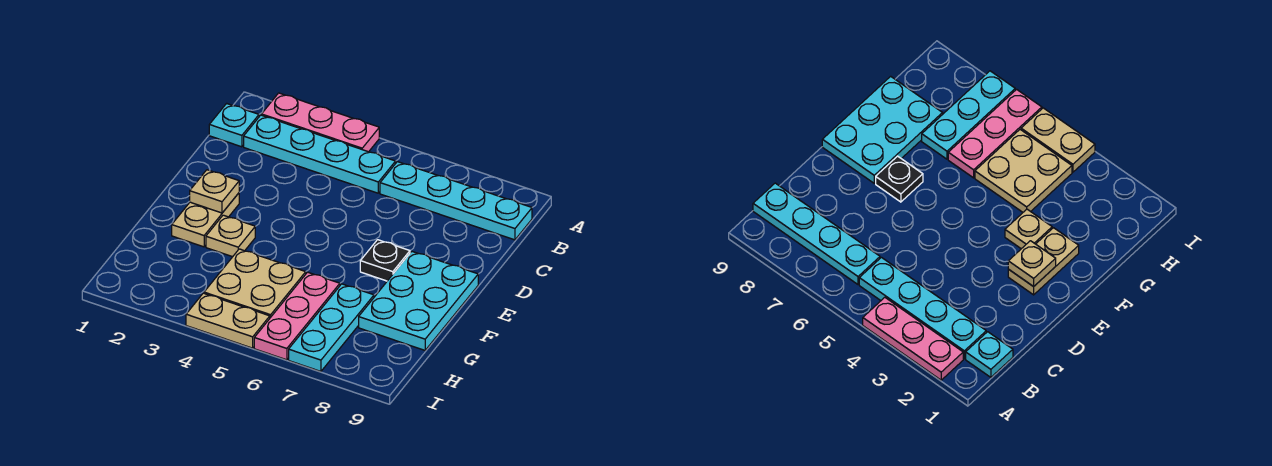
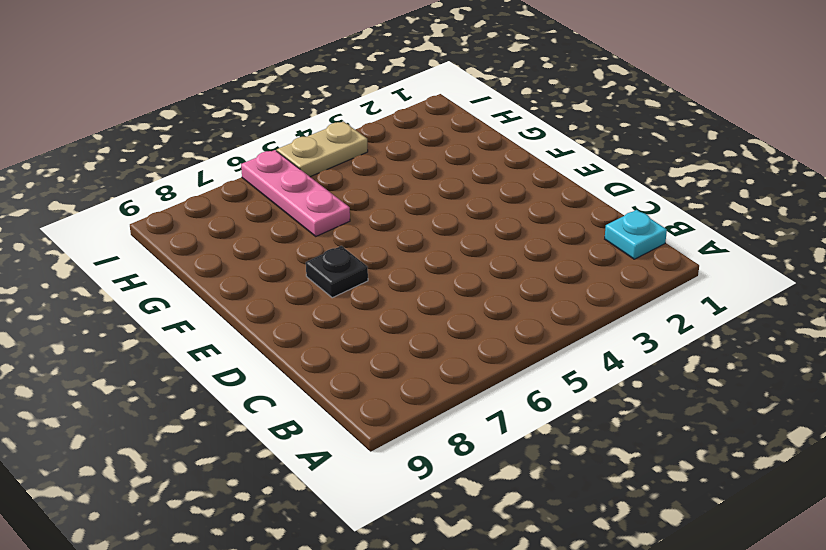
none -> pink plate A2:A4 level 1
none -> cyan plate B2:B5 level 1
none -> cyan plate B6:B9 level 1

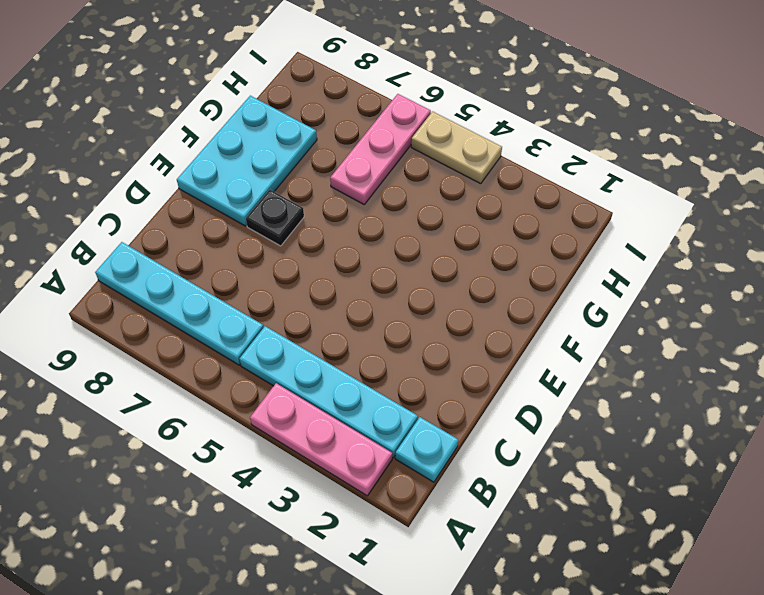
none -> tan plate E2:F2 level 1
none -> tan plate F3 level 1
none -> tan plate G4:H5 level 1

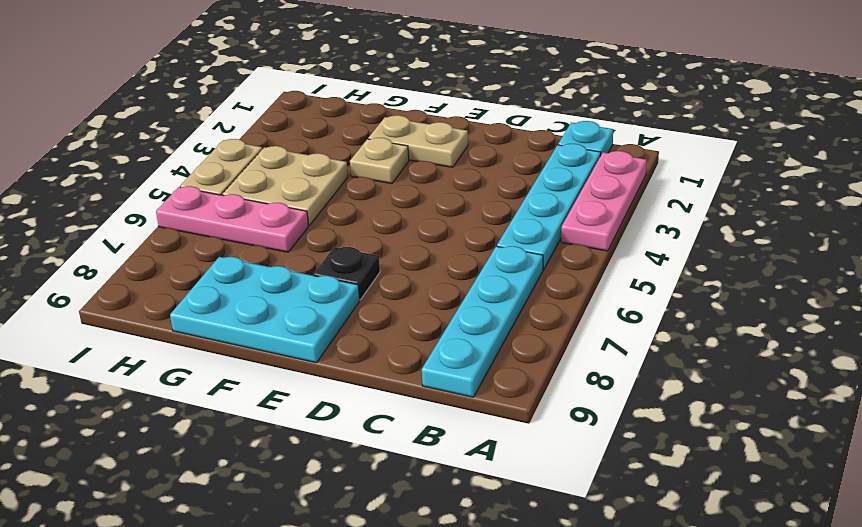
none -> cyan plate G7:I7 level 1
none -> tan plate E2 level 2

